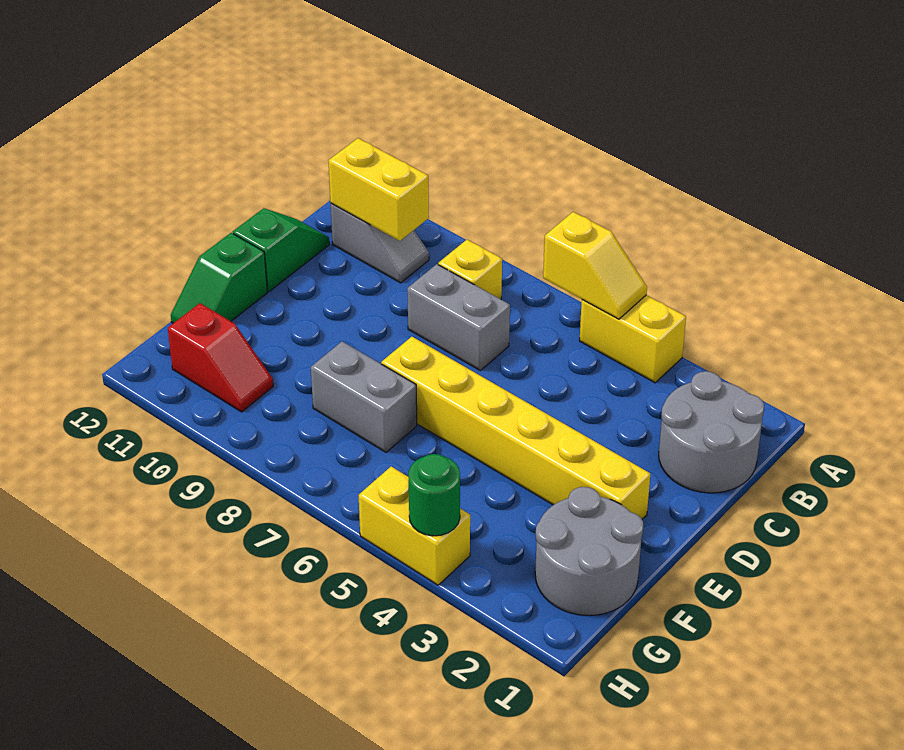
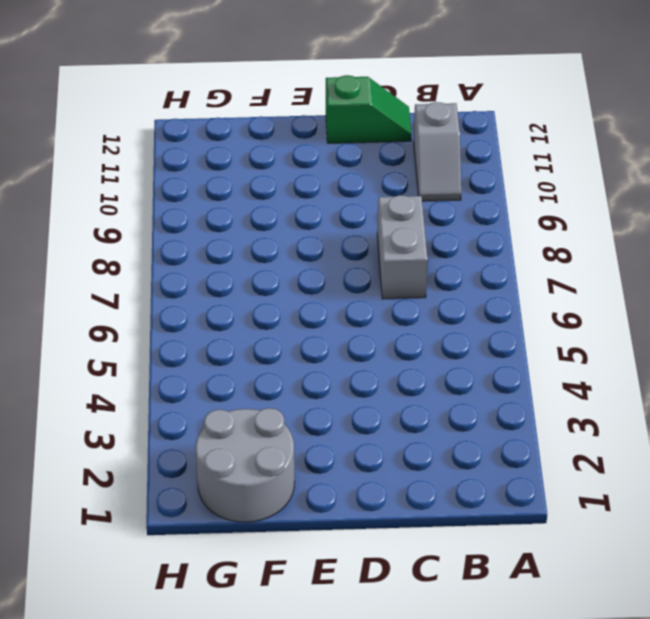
none -> yellow brick A4:A5 level 1
none -> grey round brick B1:C2 level 1
none -> yellow brick B8 level 1

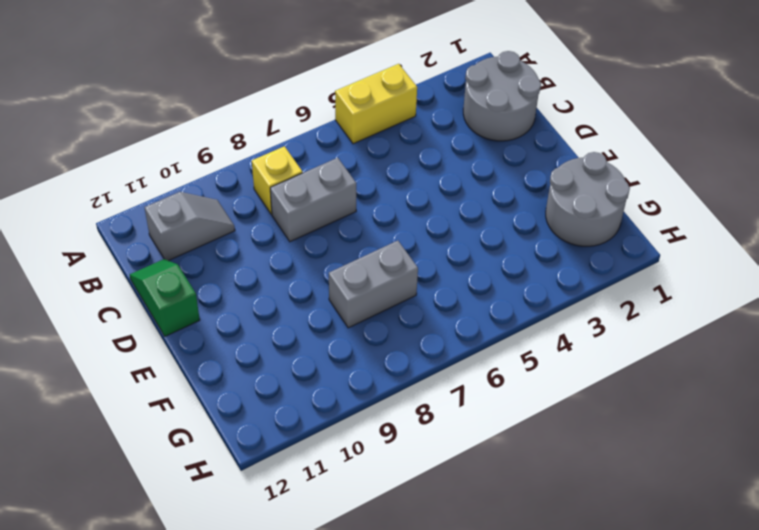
none -> yellow brick E2:E7 level 1
none -> green slope E12:F12 level 1 top E
none -> red slope G10:G11 level 1 top 11

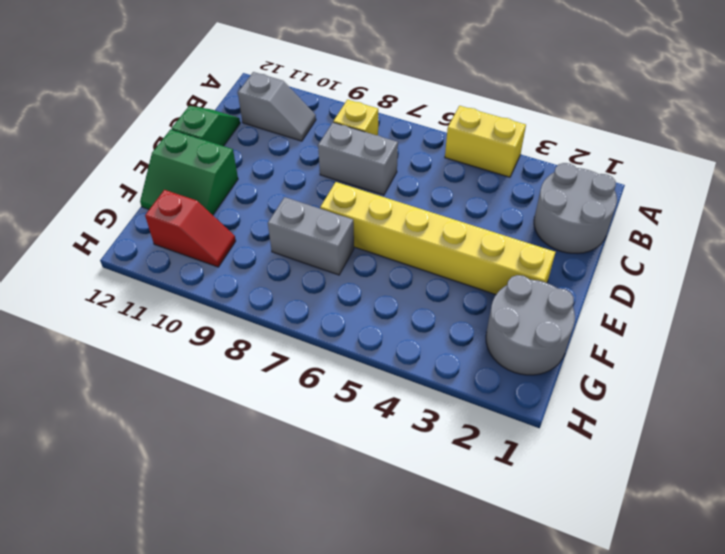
green slope E11:F12 level 1 top E -> green slope E12:F12 level 1 top E
none -> yellow brick H4:H5 level 1
none -> yellow slope A5:A6 level 2 top 6
none -> yellow brick B10:B11 level 2

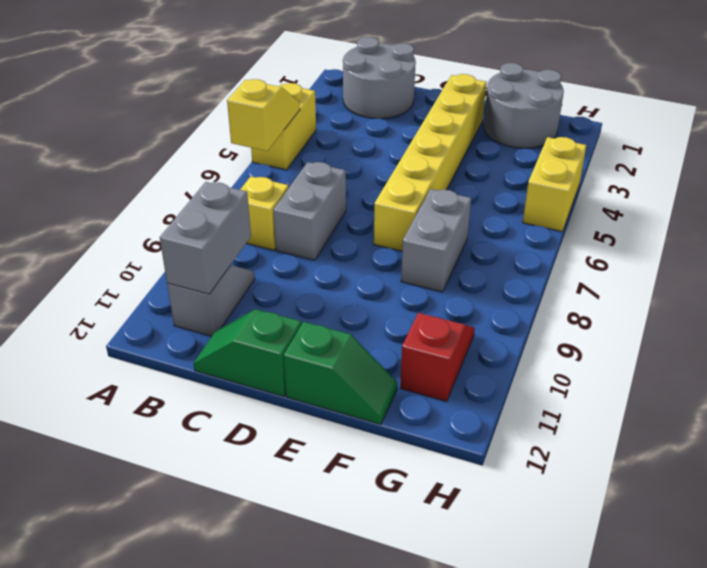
grey brick B10:B11 level 2 -> yellow brick B10:B11 level 2
none -> green round brick H4 level 2

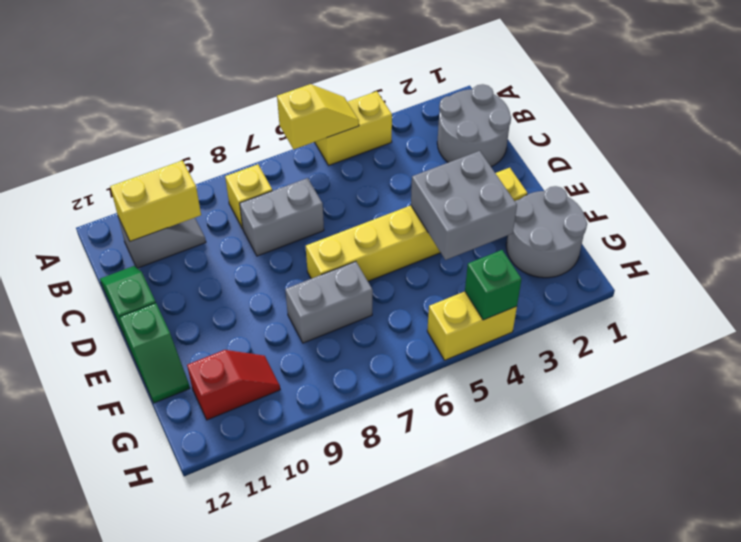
grey brick E3:F4 level 2 -> none
green brick H4 level 2 -> green round brick H4 level 2

